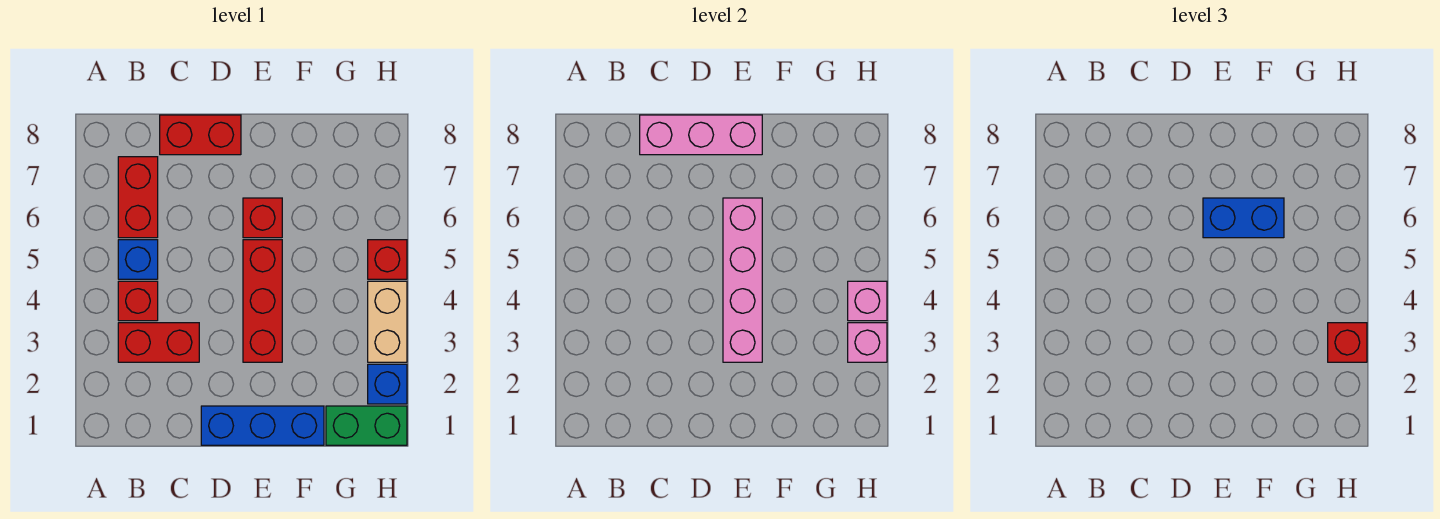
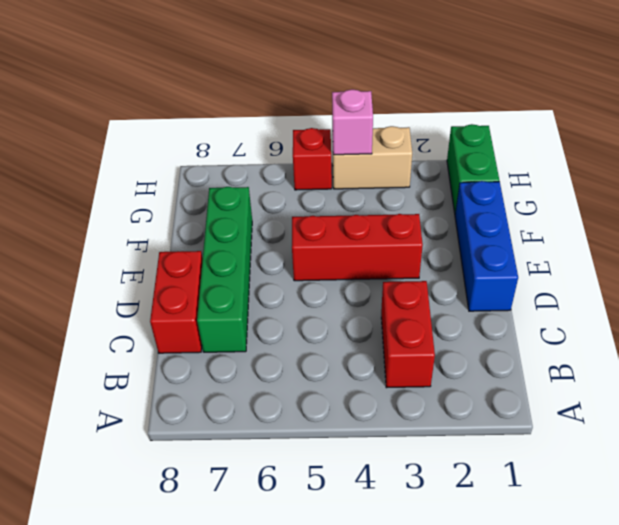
green brick C7:F7 level 1 -> none
none -> red brick B4 level 1
none -> blue brick B5 level 1
none -> red brick B6:B7 level 1

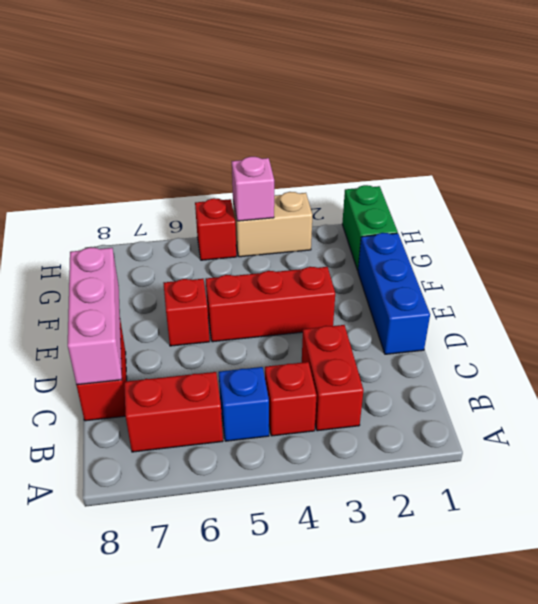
none -> blue brick H2 level 1
none -> pink brick E3:E6 level 2
none -> pink brick H3 level 2

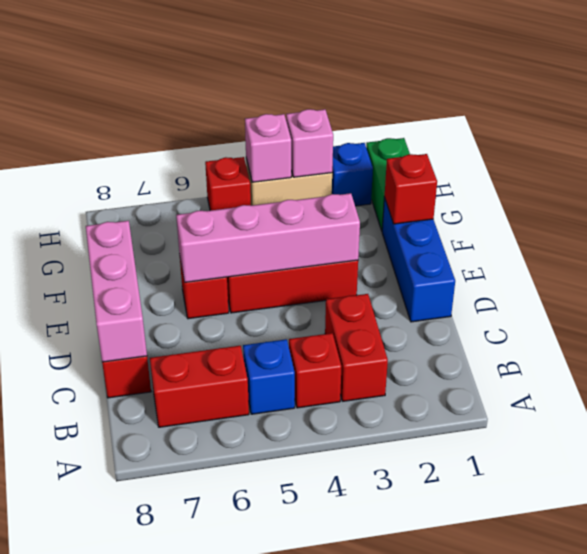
red brick F1 level 2 -> red brick H3 level 3
none -> blue brick E6:F6 level 3

